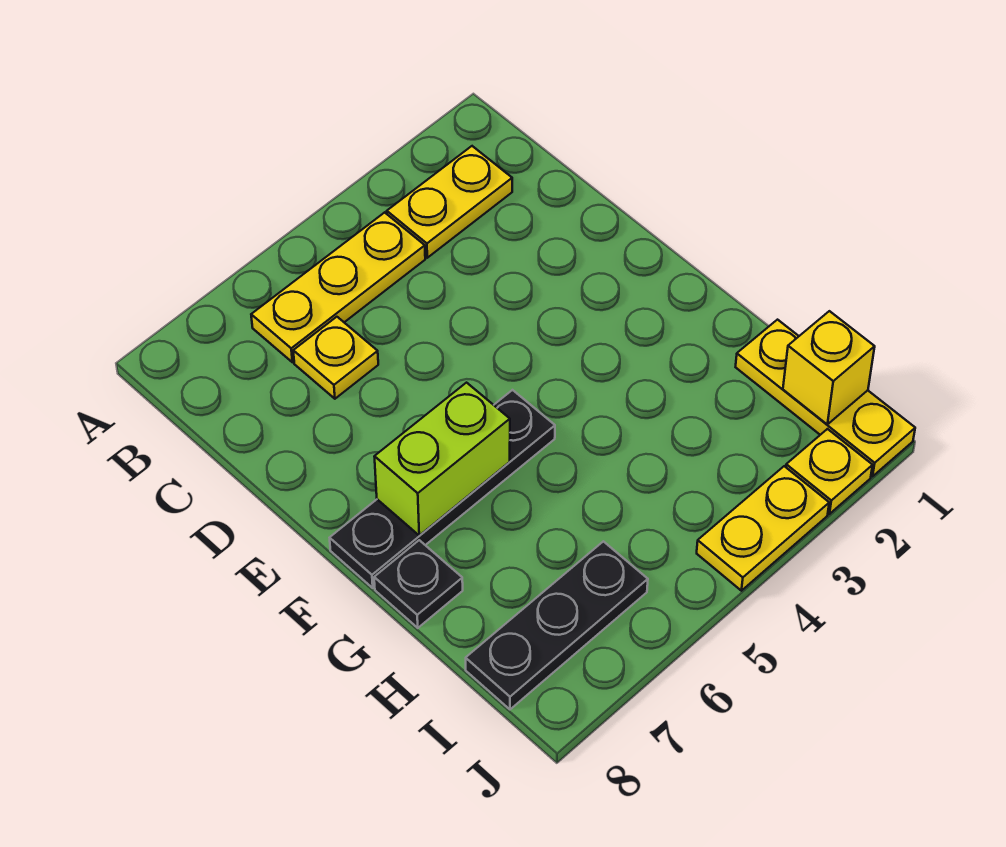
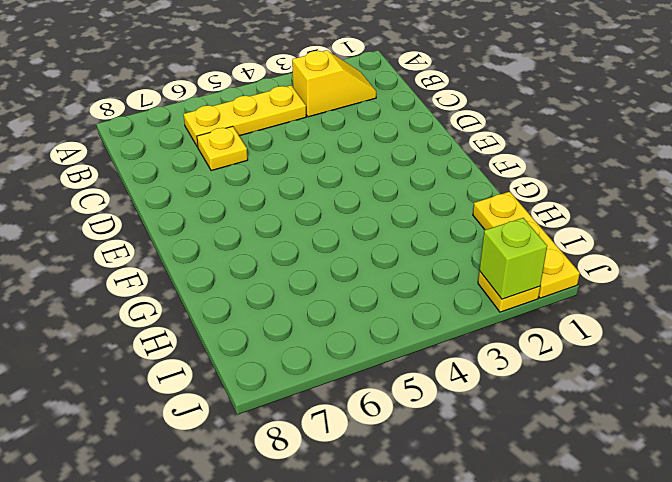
yellow slope B2:B3 level 1 top 3 -> yellow plate B2:B3 level 1
lime brick J2 level 2 -> none
none -> black plate F5:F8 level 1
none -> black plate G8 level 1

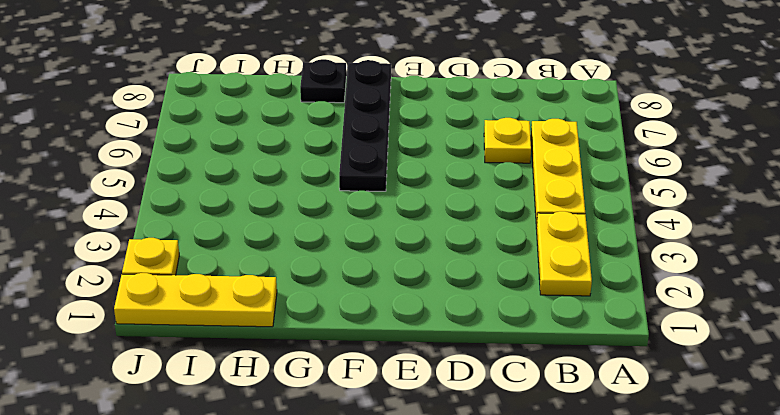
none -> black plate I6:I8 level 1
none -> yellow plate J3:J4 level 1

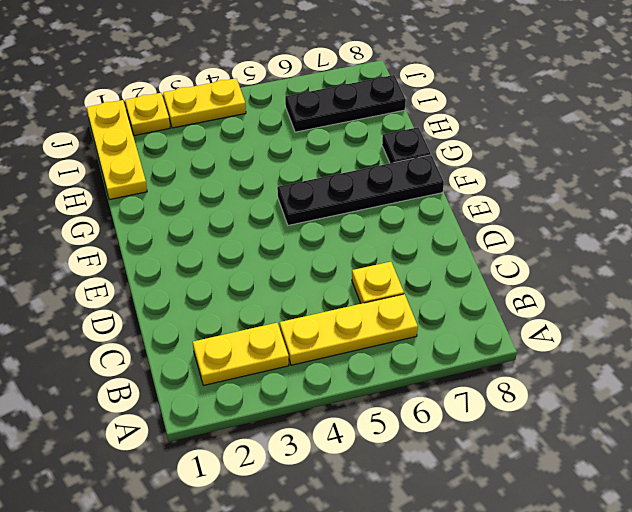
none -> lime brick F6:F7 level 2
none -> yellow brick I1 level 2

